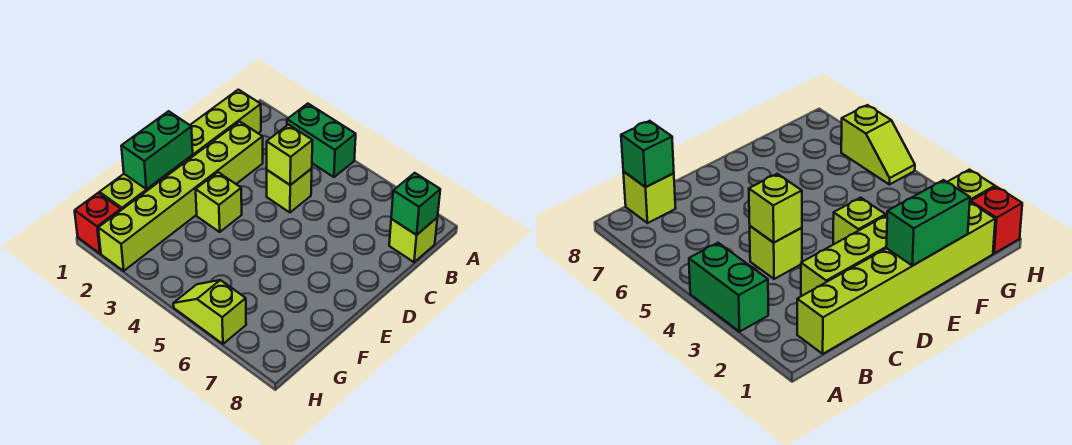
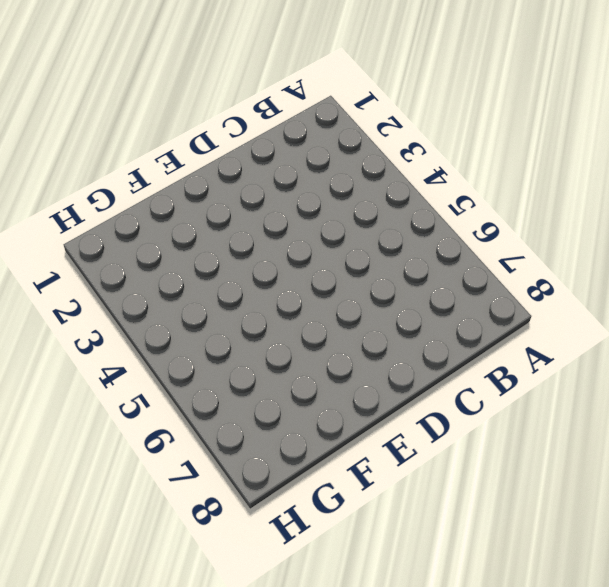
none -> green brick A3:A4 level 1
none -> lime brick B1:G1 level 1

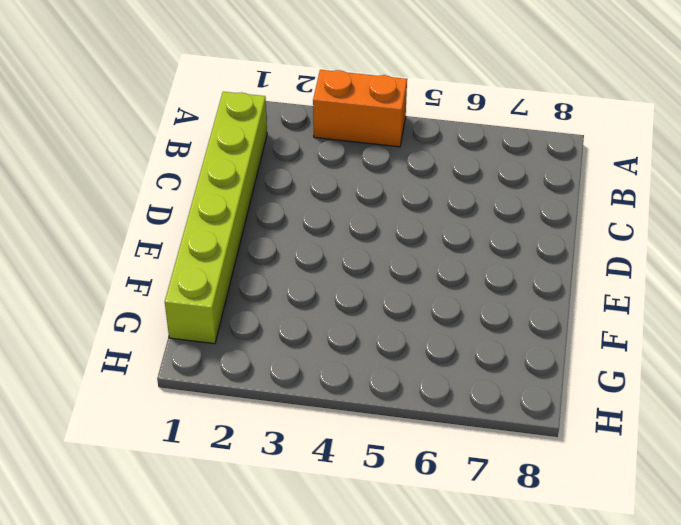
orange brick A3:A4 level 1 -> green brick A3:A4 level 1
none -> lime brick B8 level 1
none -> lime brick C2:H2 level 1

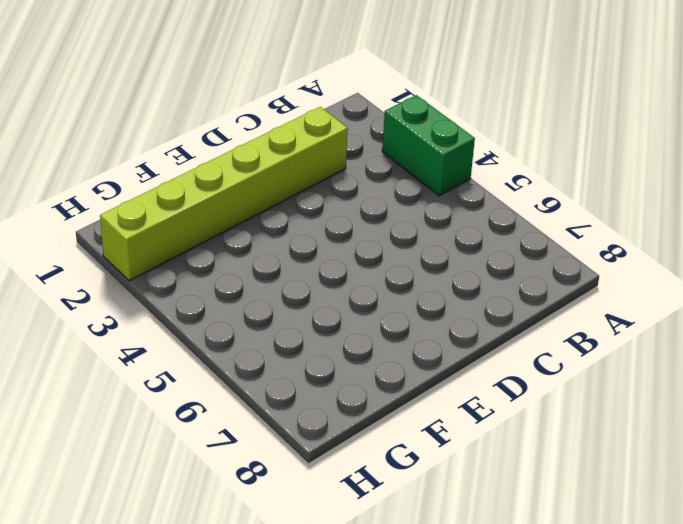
none -> lime brick B1:G1 level 1
none -> lime brick B8 level 1

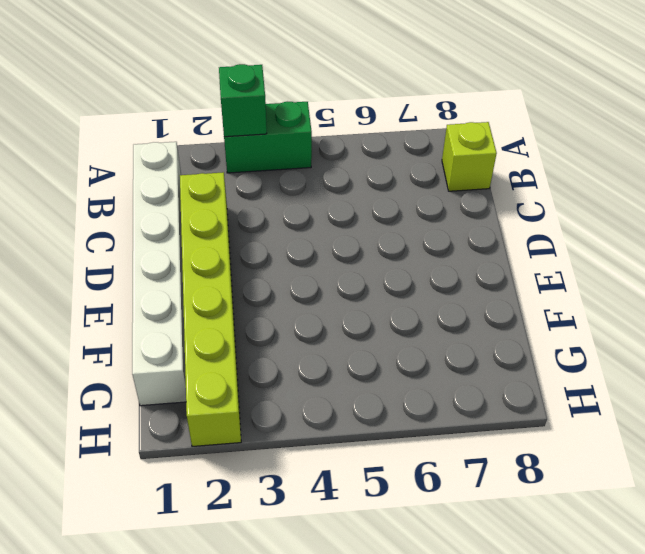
green brick A3 level 2 -> green brick B8 level 2
white brick B1:G1 level 1 -> lime brick B1:G1 level 1
none -> lime brick C4 level 1
none -> lime brick E3 level 1

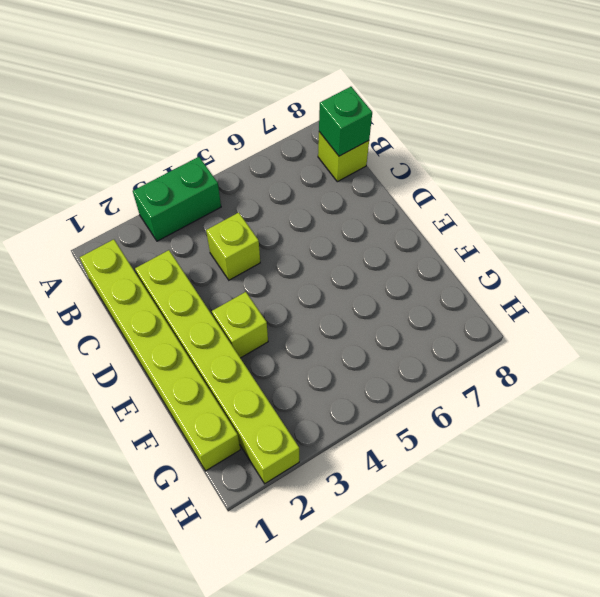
none -> red brick H1 level 1
none -> lime slope H5:H6 level 1 top 6

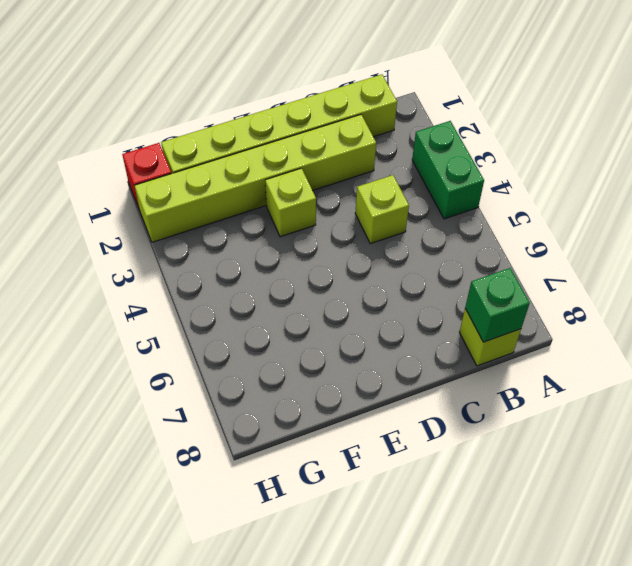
none -> lime slope H5:H6 level 1 top 6
none -> lime brick C4 level 2

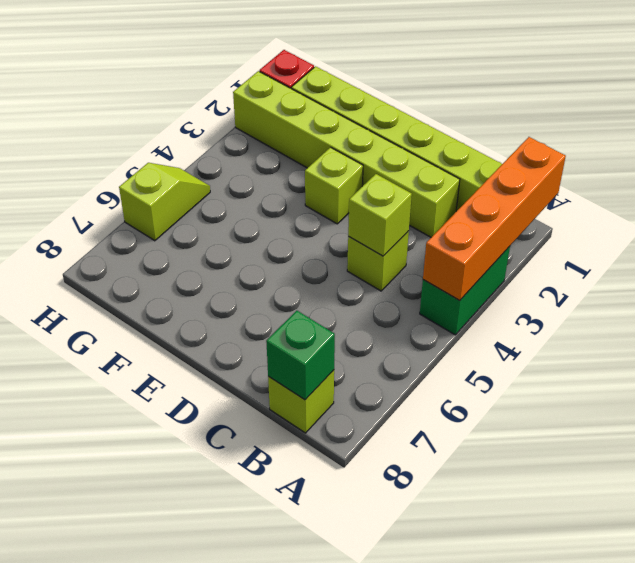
orange brick A1:A4 level 2 -> none
none -> green brick E1:F1 level 2

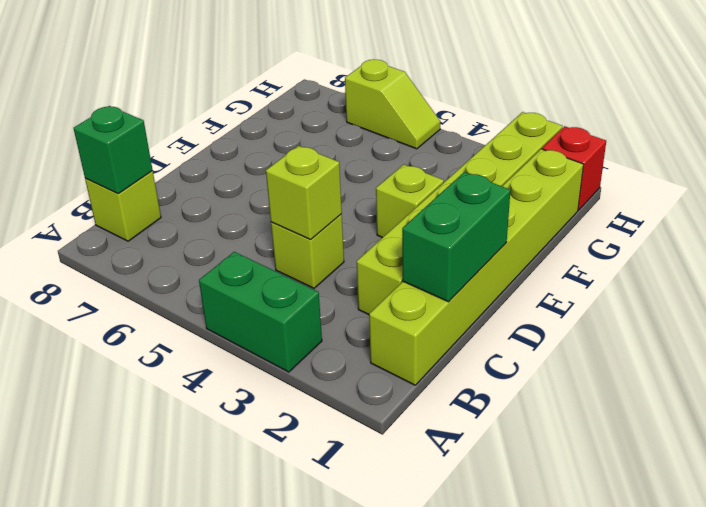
green brick C1:D1 level 2 -> green brick E1:F1 level 2

